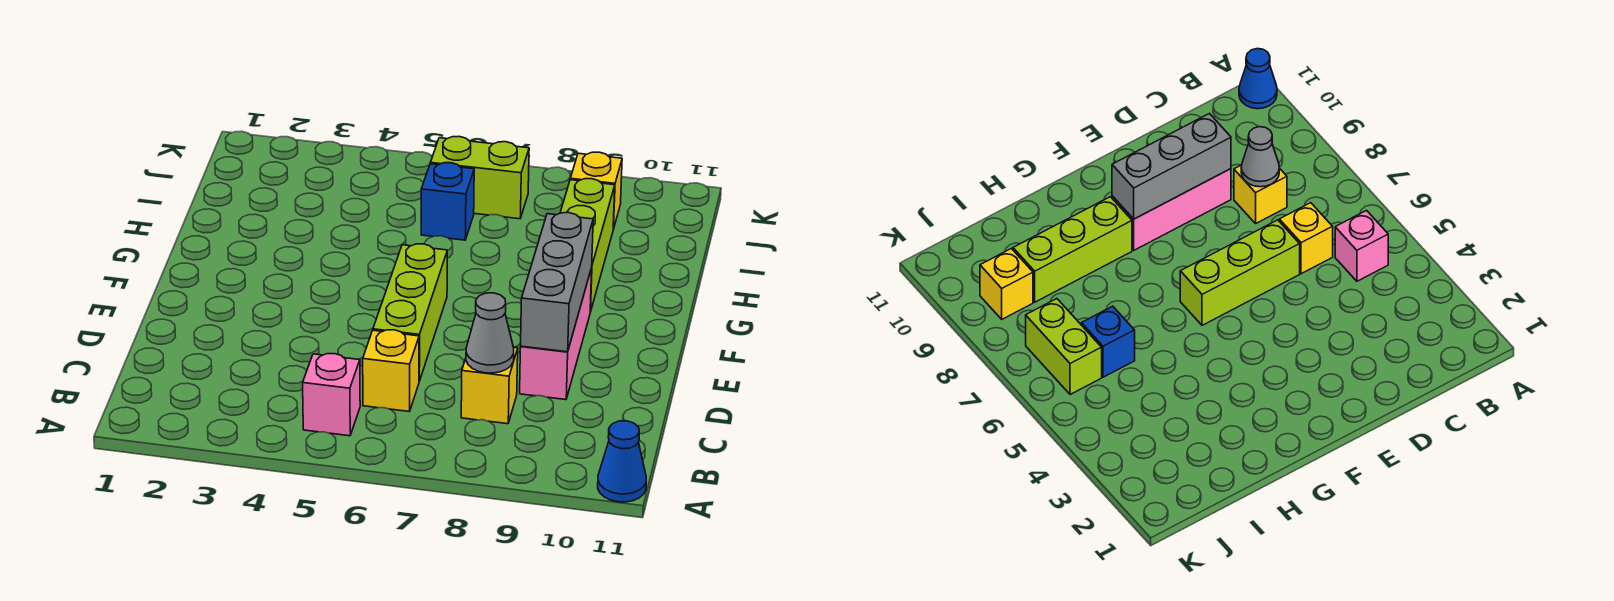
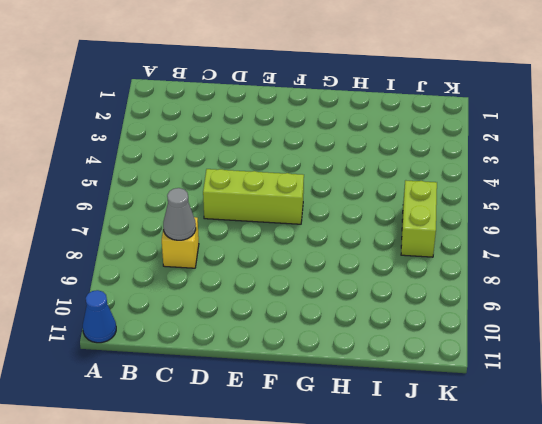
none -> pink brick B5 level 1
none -> yellow brick C6 level 1
none -> pink brick D9:F9 level 1

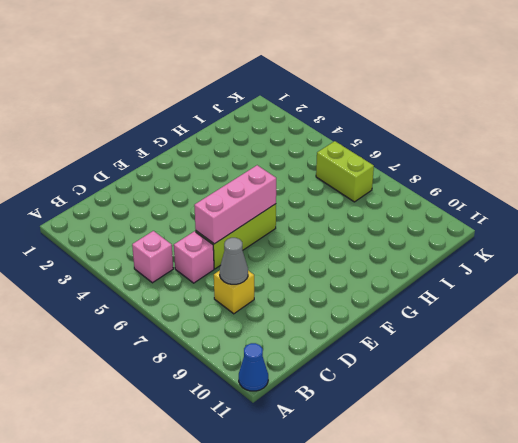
pink brick C6 level 1 -> yellow brick C6 level 1
pink brick D6:F6 level 2 -> pink brick D9:F9 level 1
none -> lime brick G9:I9 level 1
none -> blue brick I6 level 1
none -> yellow brick J9 level 1

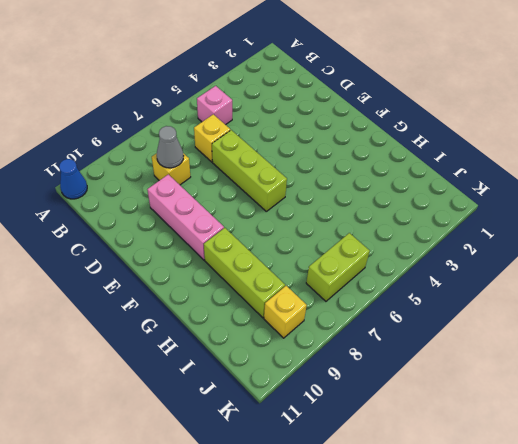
none -> blue brick I6 level 1
none -> grey brick D9:F9 level 2

